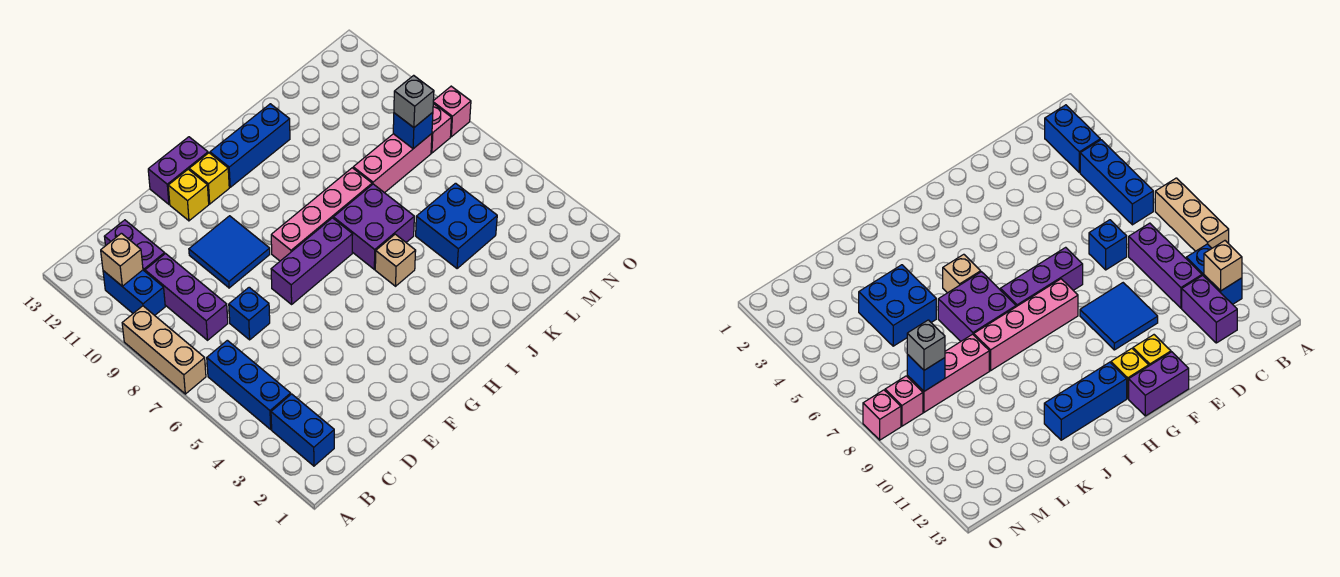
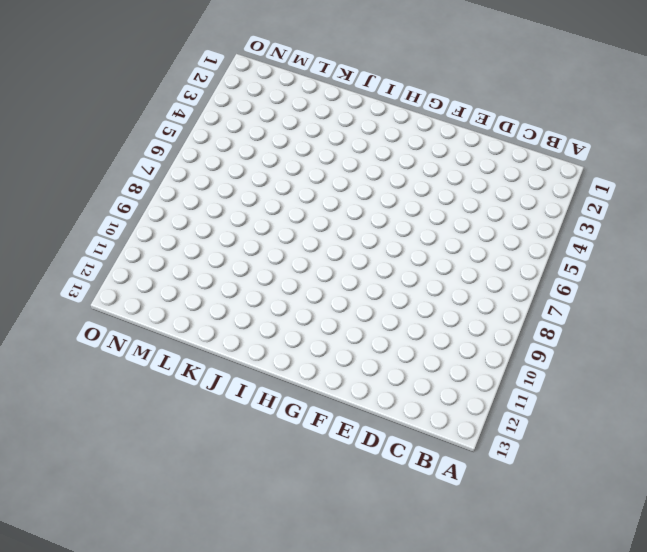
none -> tan brick A7:A9 level 1
none -> blue brick B2:B3 level 1
none -> blue brick B4:B6 level 1

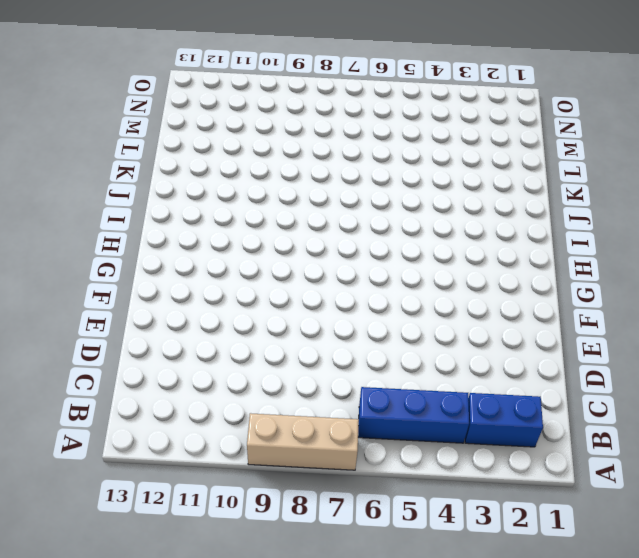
none -> blue brick B10:B11 level 1
none -> purple brick C8:C10 level 1
none -> purple brick C11:C12 level 1

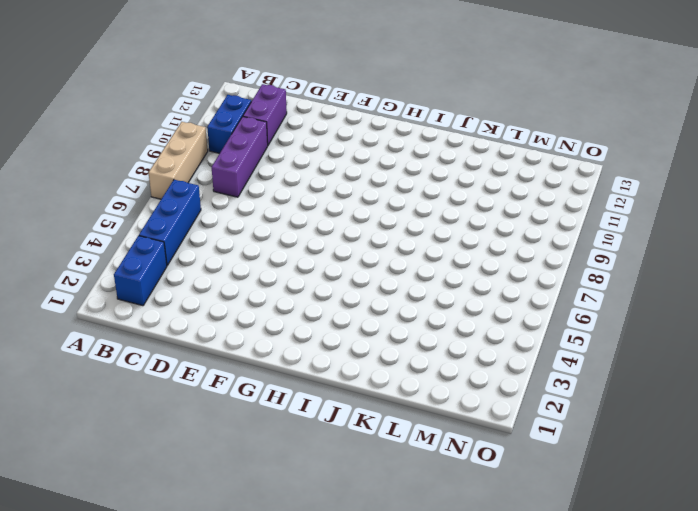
none -> blue brick D7 level 1
none -> blue tile E9:F10 level 1
none -> purple brick F7:H7 level 1

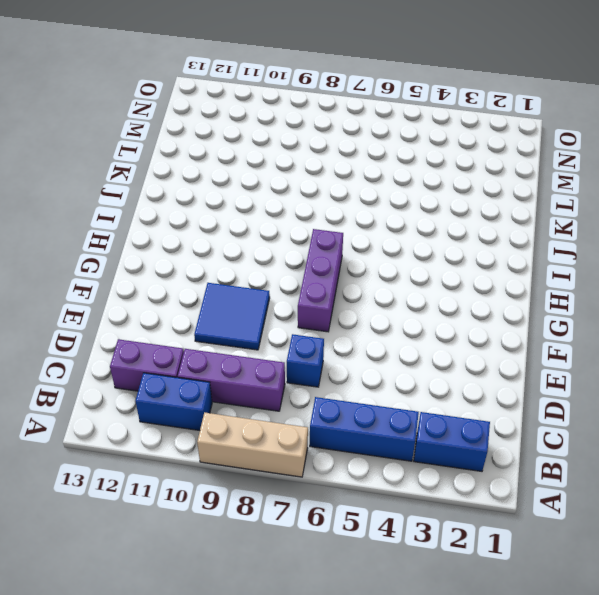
none -> yellow brick F12 level 1
none -> purple brick F13:G13 level 1
none -> pink brick G8:J8 level 1

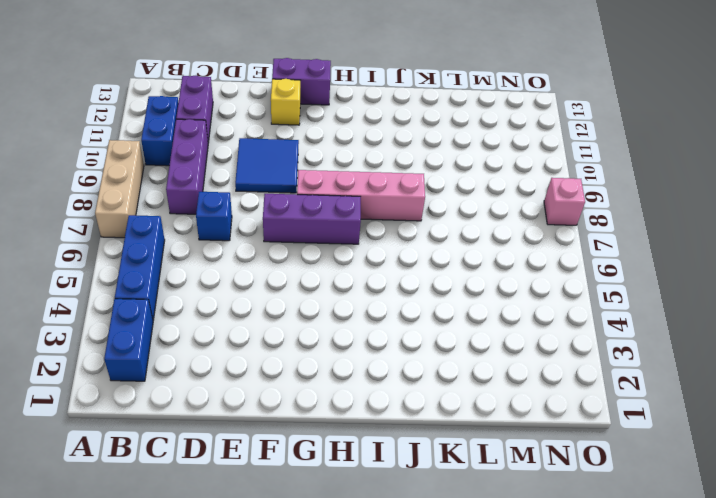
none -> yellow brick G12 level 1
none -> blue brick H12:J12 level 1
none -> tan brick I5 level 1

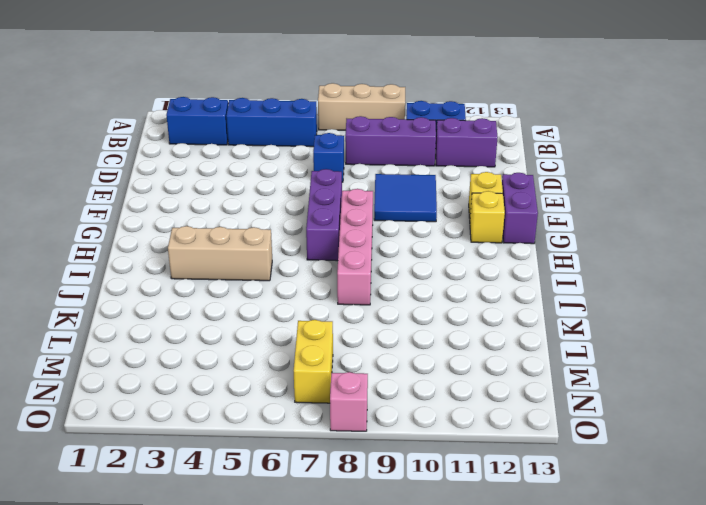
tan brick I3:I5 level 1 -> tan brick I5 level 1
yellow brick M7:N7 level 1 -> none
none -> blue brick H12:J12 level 1
none -> purple brick I6:J7 level 1
none -> blue brick K4:L5 level 1

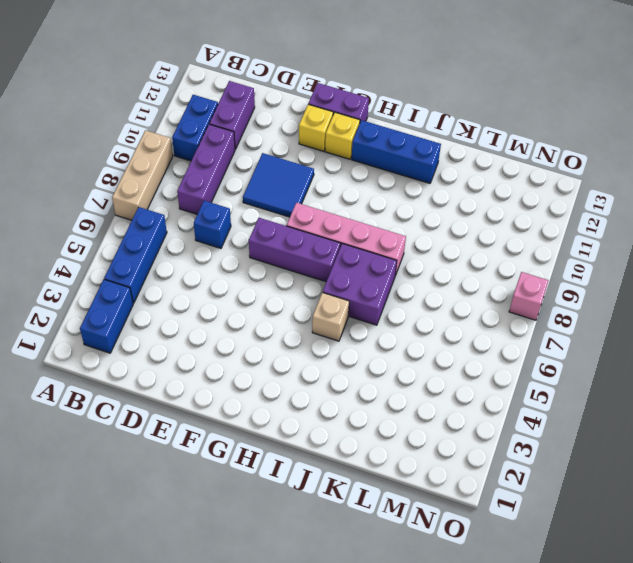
none -> blue brick K4:L5 level 1
none -> pink brick K8:M8 level 1
none -> pink brick N8 level 1

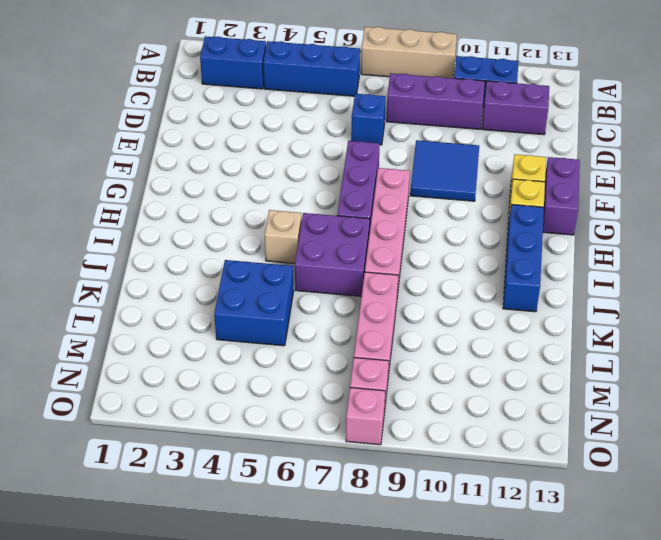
none -> tan brick B11 level 2
none -> blue brick M8 level 2
none -> grey brick M8 level 3

